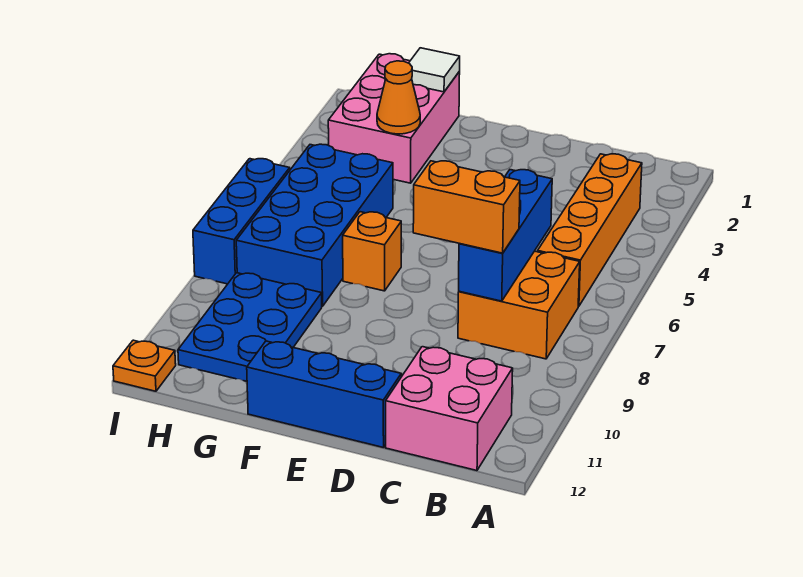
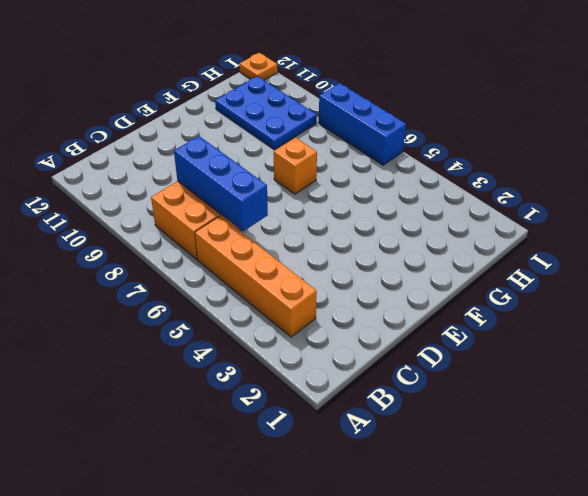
none -> pink brick B11:C12 level 1
none -> blue brick D12:F12 level 1
none -> pink brick G1:H3 level 1

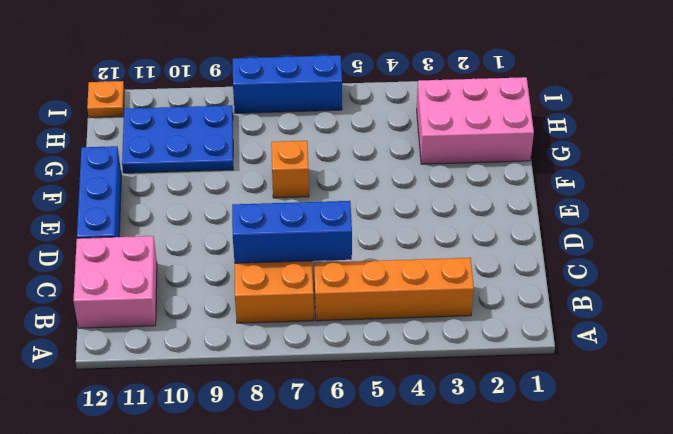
none -> blue brick G5:H8 level 1
none -> white tile G1 level 2
none -> orange cone G3 level 2

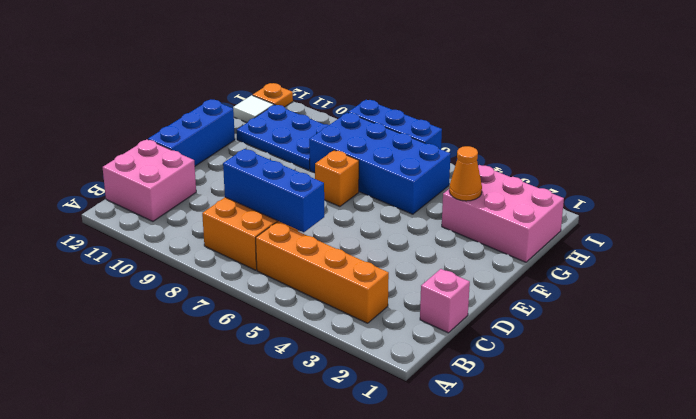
pink brick C1 level 1 -> none
white tile H12 level 1 -> white tile G1 level 2
none -> orange brick C8:D8 level 3

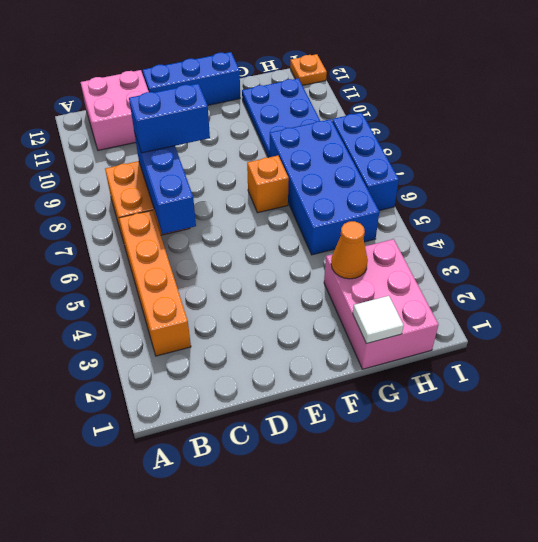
blue brick C8:D8 level 3 -> orange brick C8:D8 level 3

